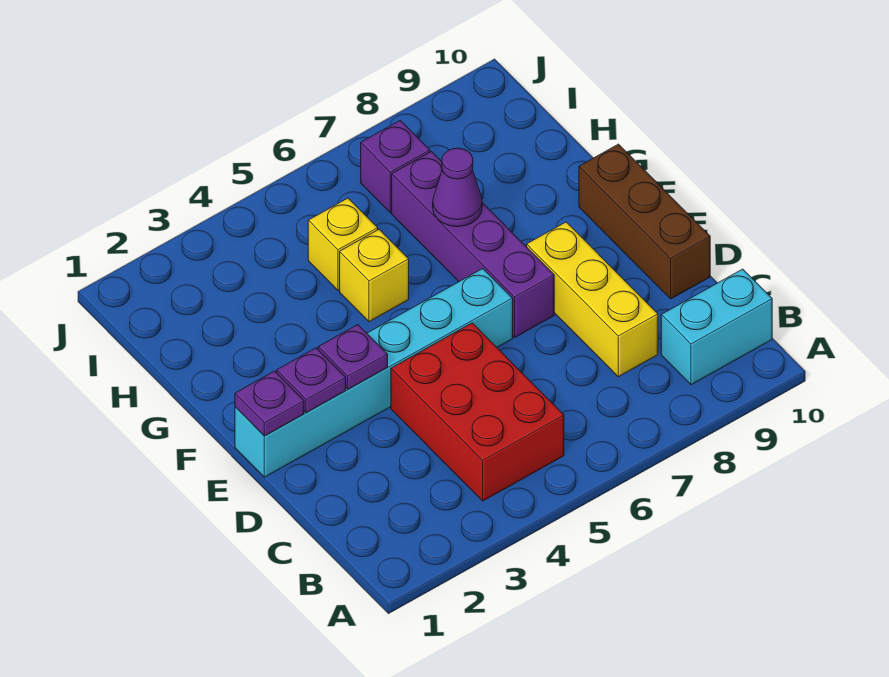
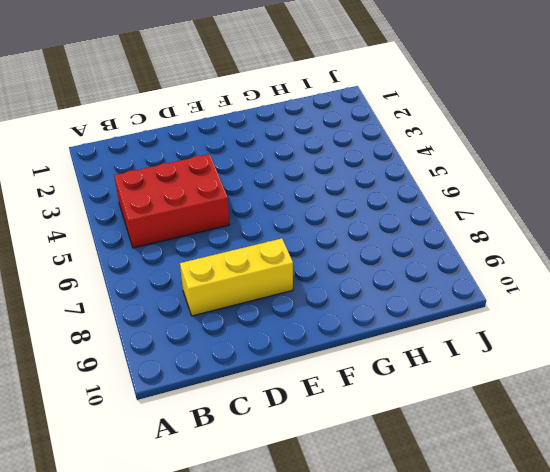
none -> cyan brick B9:B10 level 1
none -> brown brick D10:F10 level 1
none -> cyan brick E1:E6 level 1

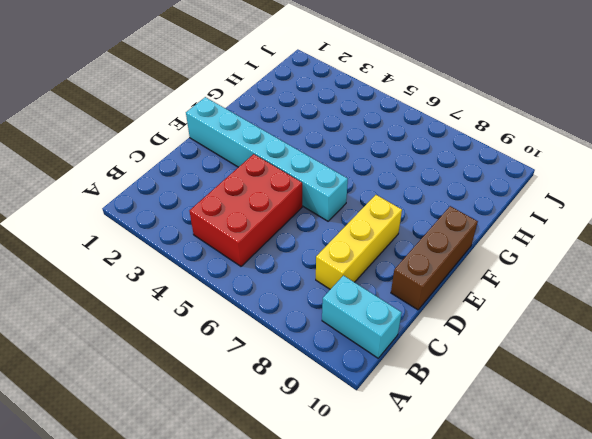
none -> purple brick E7:H7 level 1
none -> yellow brick G5 level 1
none -> yellow brick H5 level 1

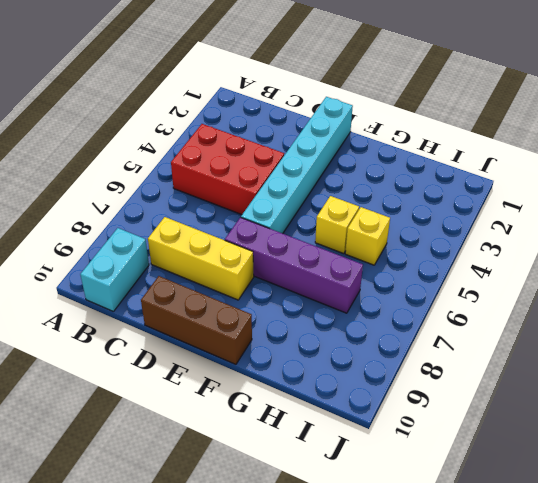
none -> purple brick I7 level 1
none -> purple plate E1 level 2
none -> purple plate E2 level 2

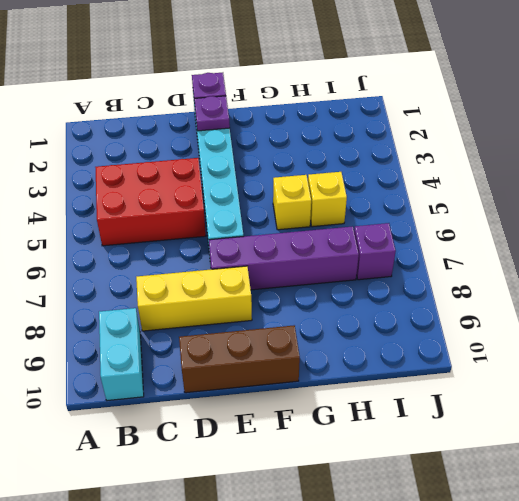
none -> purple plate E3 level 2
none -> purple cone G7 level 2

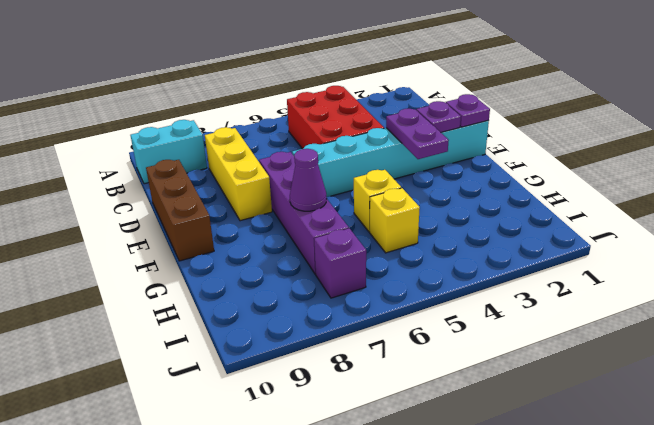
purple plate E3:F3 level 2 -> purple plate E3 level 2

